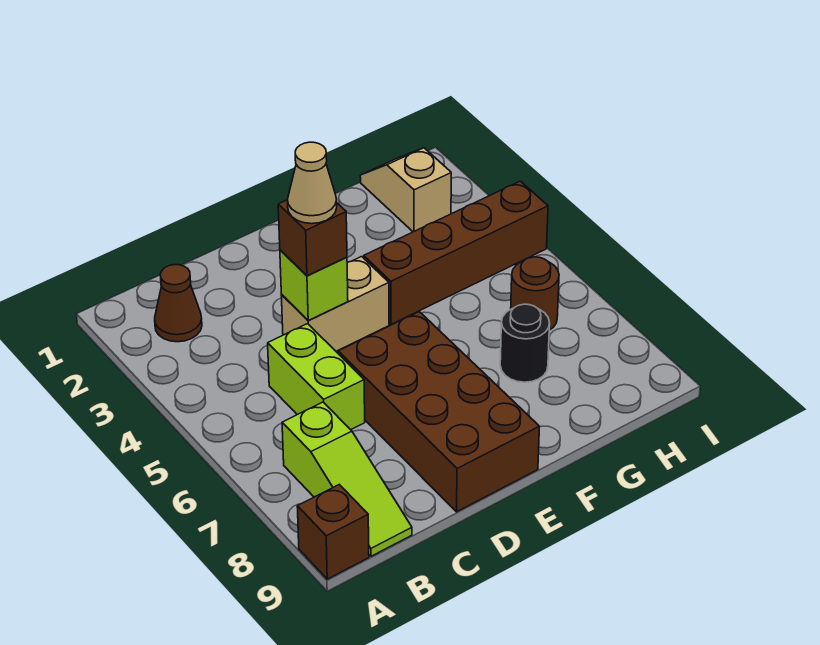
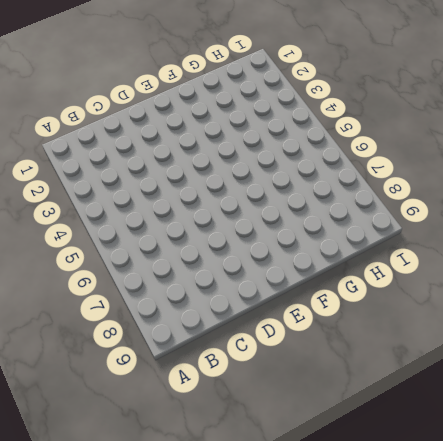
none -> brown brick A9 level 1
none -> brown cone B2 level 1
none -> lime slope B7:B9 level 1 top 7

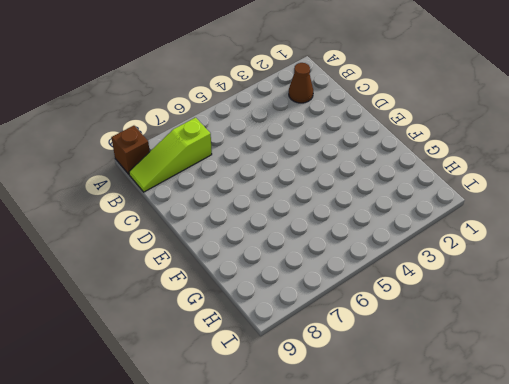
none -> lime brick C5:C6 level 1
none -> tan brick D4:E4 level 1
none -> brown brick D6:E9 level 1

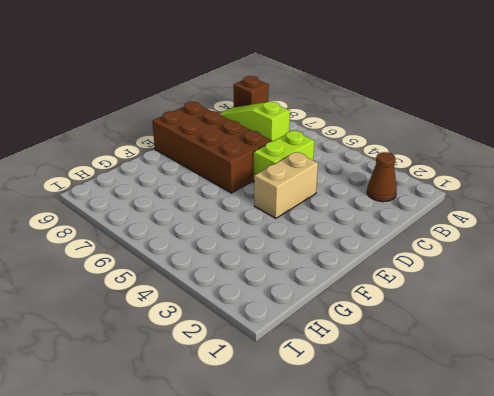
lime brick C5:D5 level 1 -> lime brick C5:C6 level 1
none -> brown brick F4:I4 level 1
none -> black round brick G7 level 1
none -> tan slope H1:H2 level 1 top 2

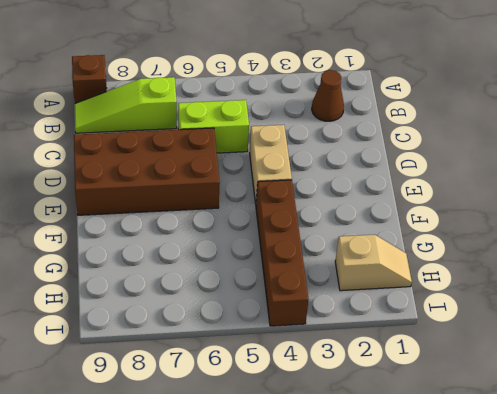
none -> black round brick G7 level 1
none -> brown round brick H6 level 1
none -> lime brick D4 level 2

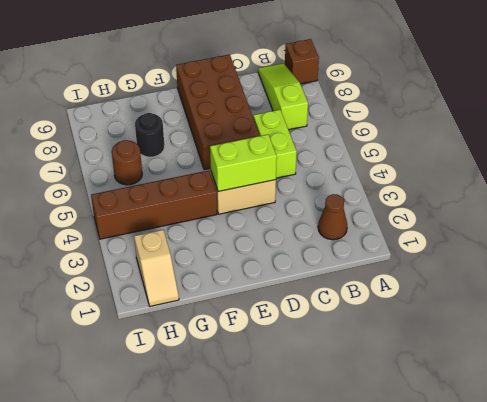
lime brick D4:E4 level 2 -> lime brick D4 level 2
none -> brown brick D4 level 3
none -> tan cone D4 level 4

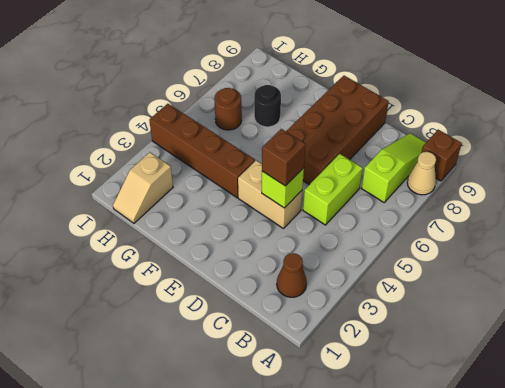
tan cone A8 level 1 -> tan cone D4 level 4

